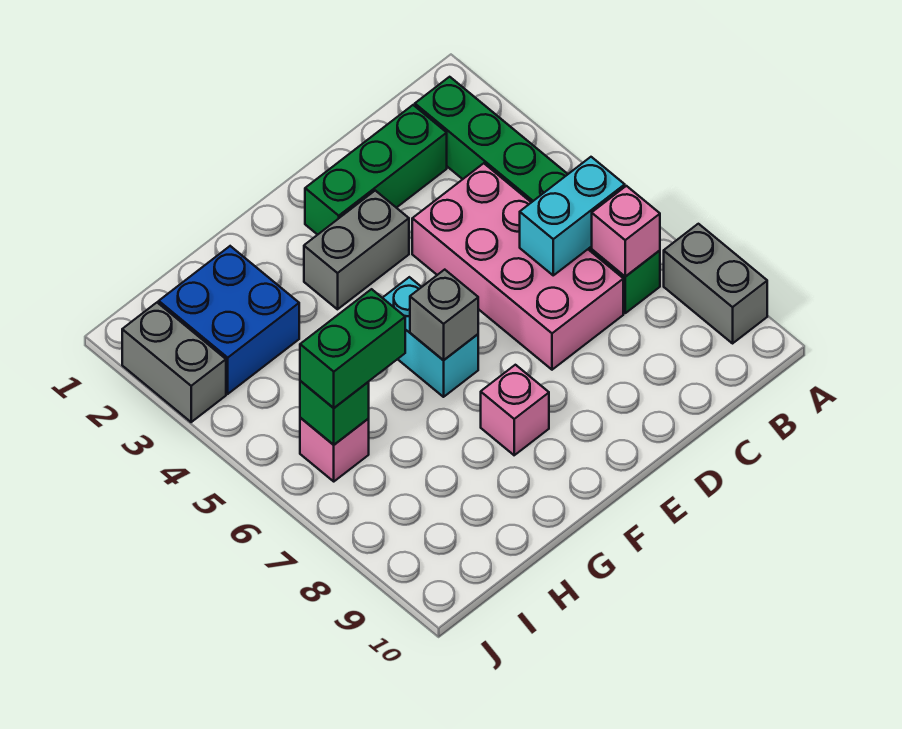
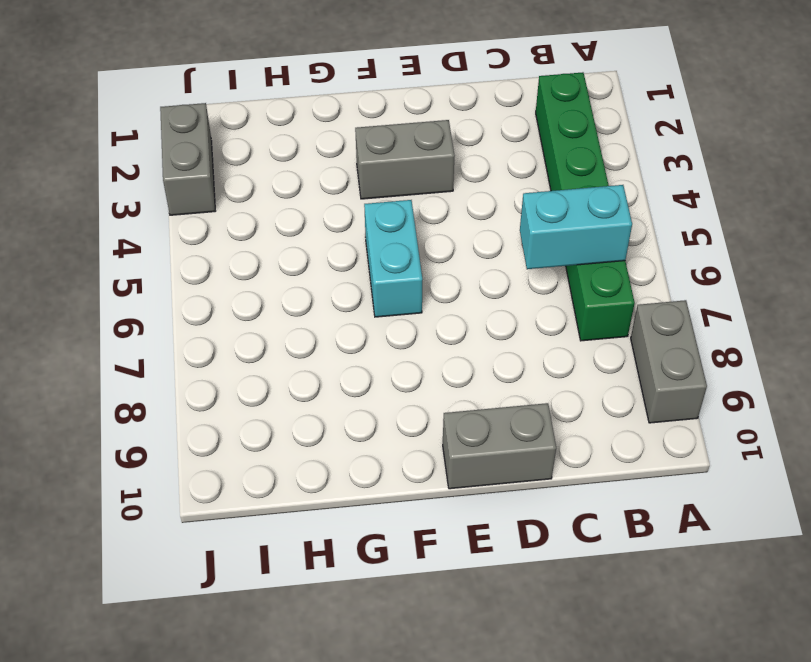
grey brick D10:E10 level 1 -> none
none -> green brick C2:E2 level 1
none -> pink brick C4:D7 level 1
none -> pink brick F8 level 1

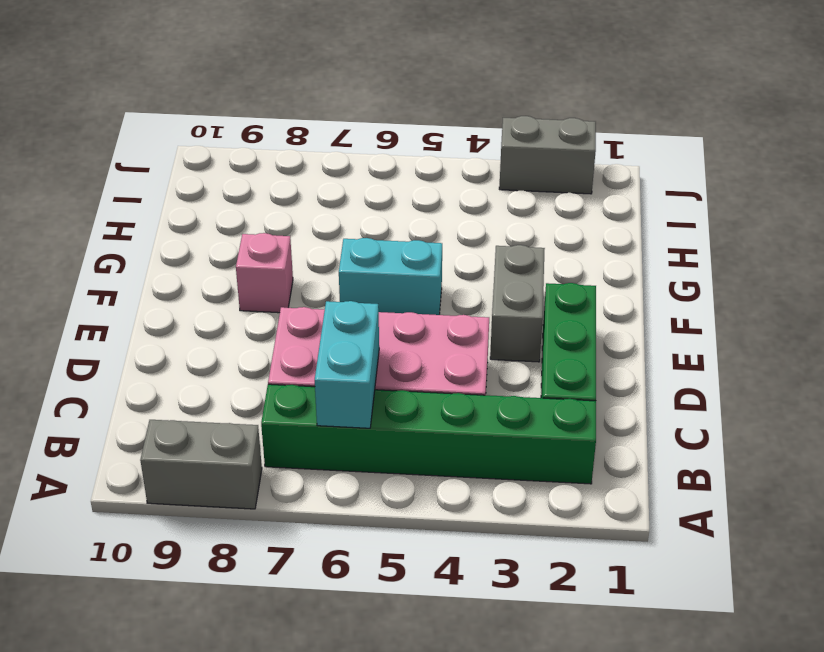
none -> blue brick H2:I3 level 1
none -> pink brick I6 level 1
none -> pink brick B7 level 2

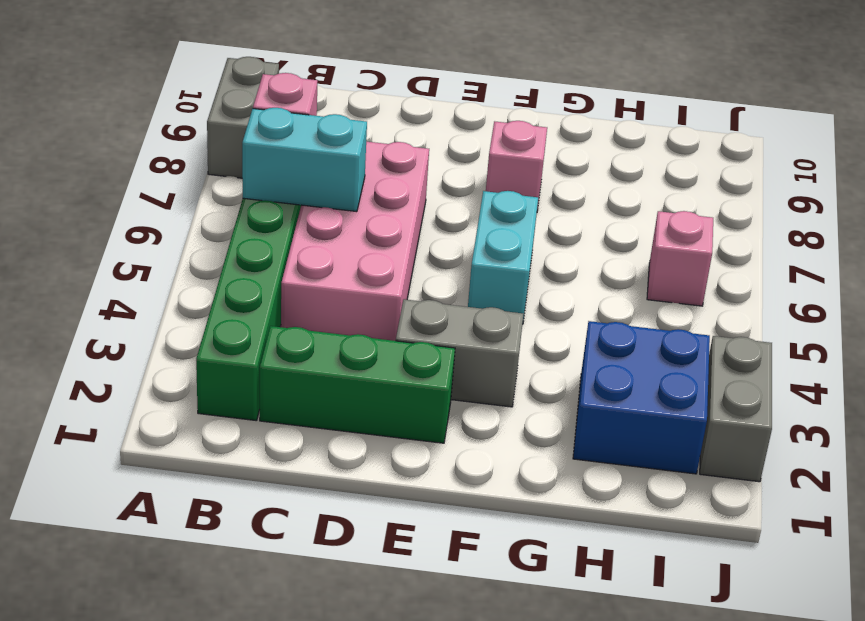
none -> grey brick F6 level 2
none -> green brick I6 level 2
none -> green brick H6:I6 level 3

